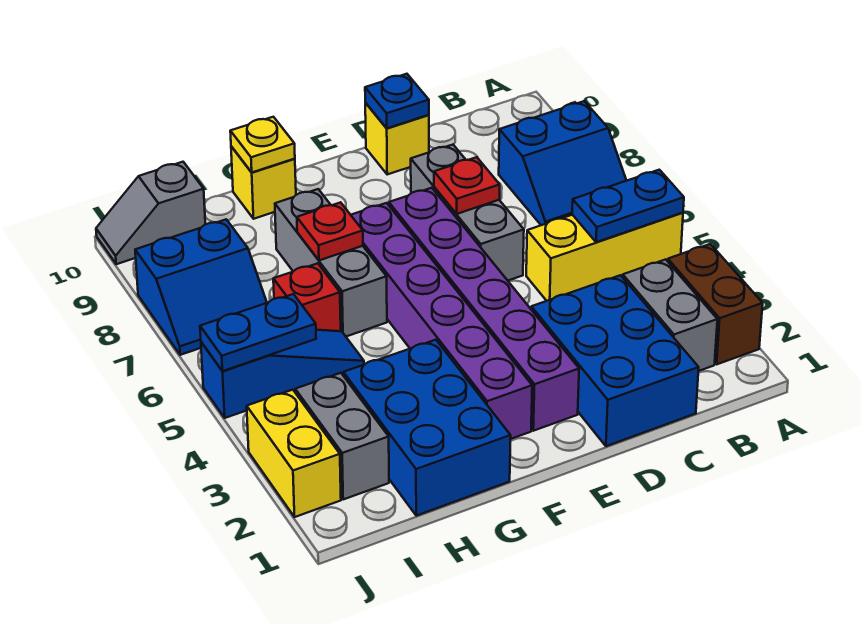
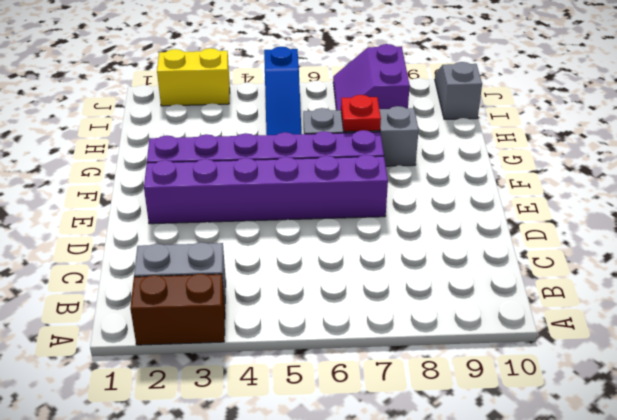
purple slope I7:J8 level 1 top 8 -> blue slope I7:J8 level 1 top 8
none -> yellow brick A5:C5 level 1
none -> blue slope A7:B8 level 1 top 8
none -> blue brick C1:D3 level 1

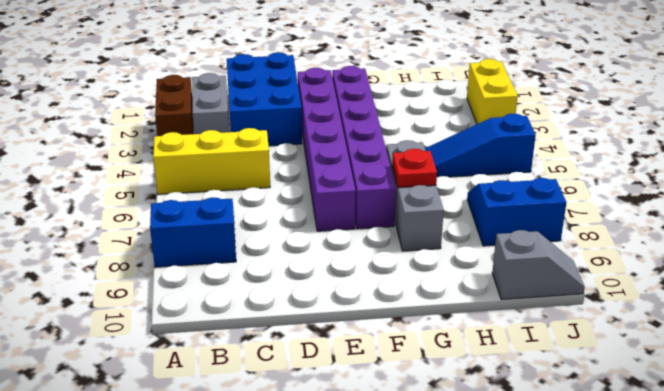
none -> grey brick D6:D8 level 1
none -> yellow brick D10 level 1
none -> blue brick G1:H3 level 1

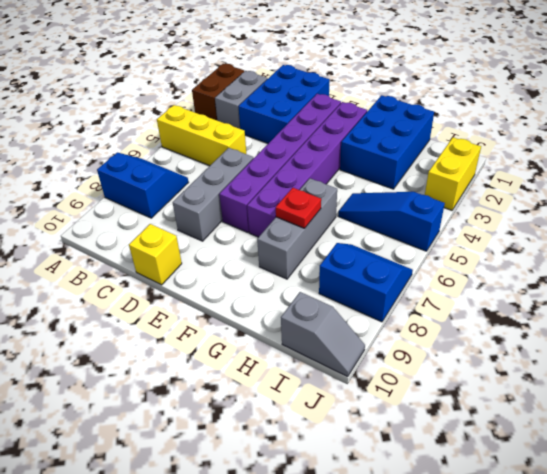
none -> yellow brick G10 level 1
none -> red brick H6 level 1
none -> grey brick I2:I3 level 1

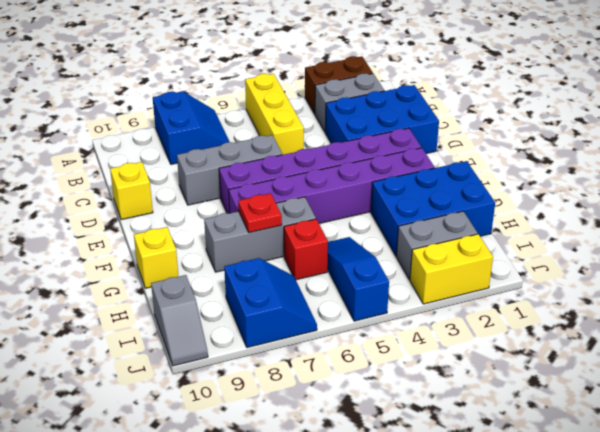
none -> blue plate A5:B5 level 2
none -> red plate D7 level 2
none -> blue plate D10 level 2

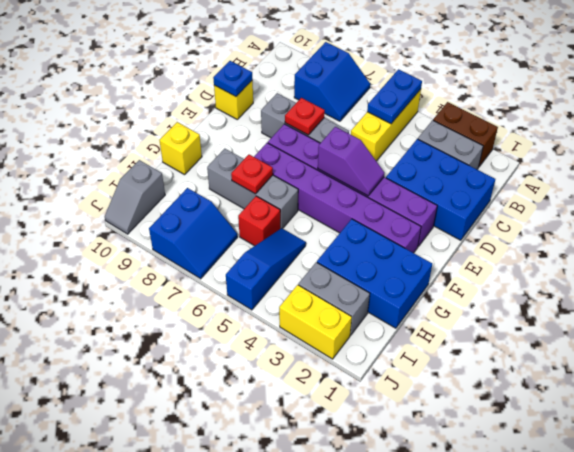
purple slope E4:E5 level 2 top 5 -> none
none -> yellow plate G10 level 2
none -> blue plate I5:J5 level 2

